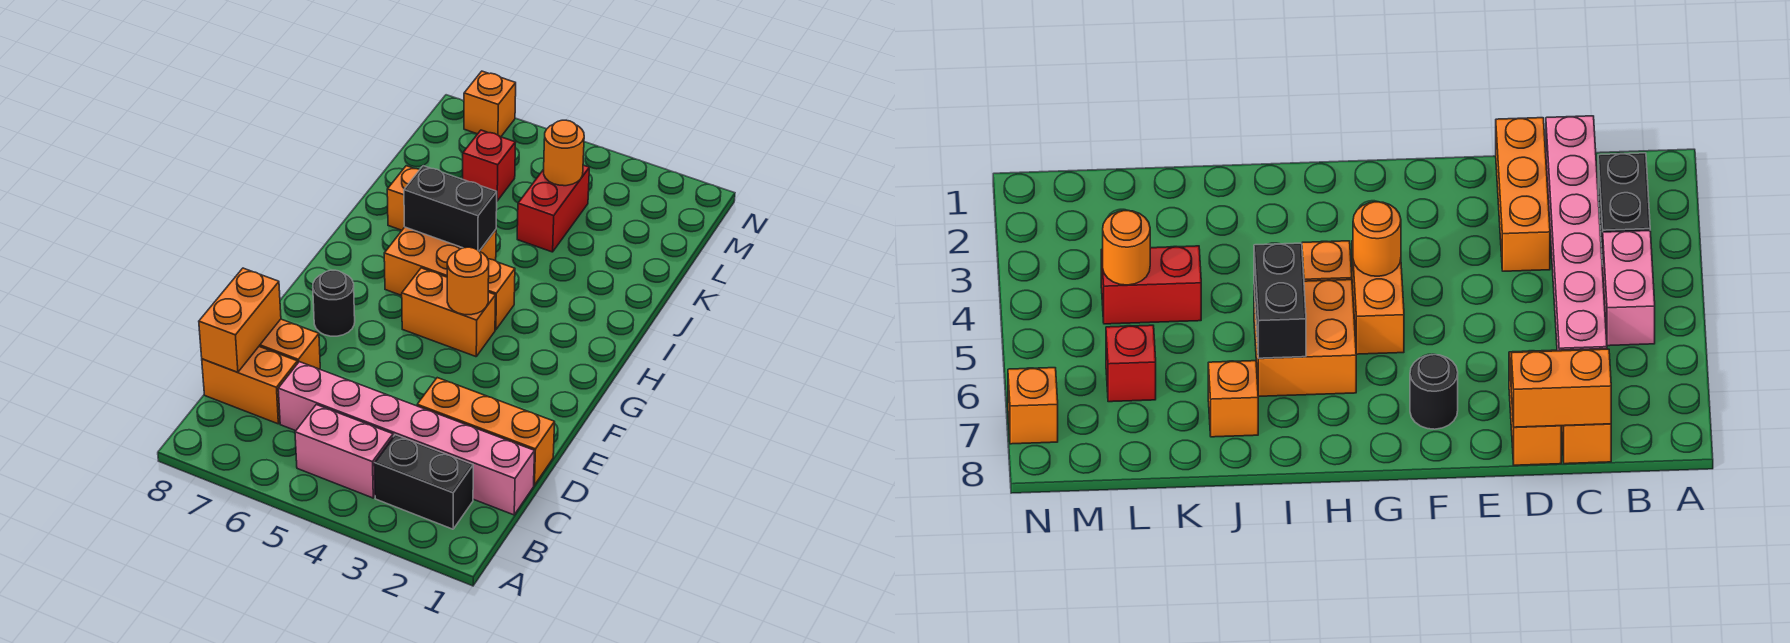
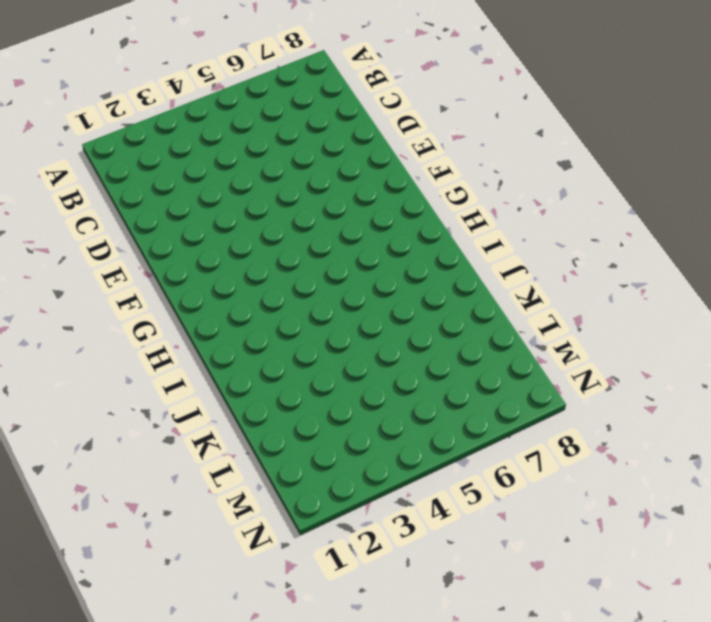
none -> black brick B2:B3 level 1
none -> pink brick B4:B5 level 1
none -> pink brick C1:C6 level 1

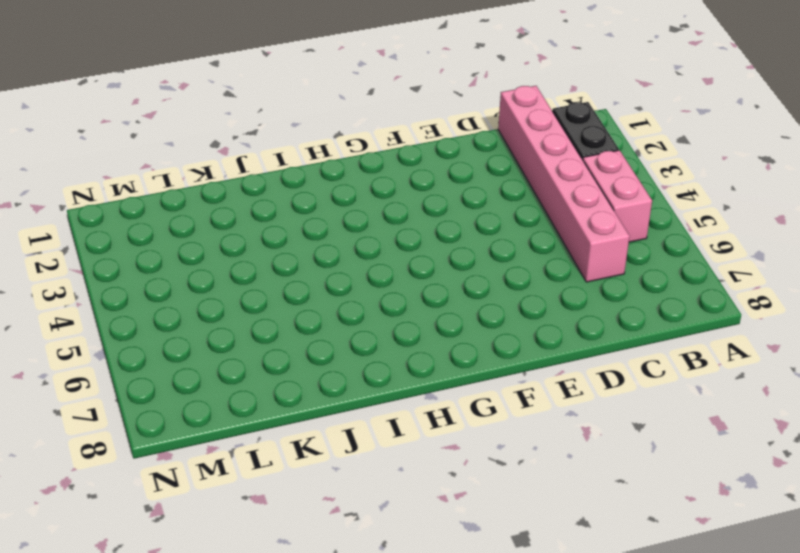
none -> orange brick C7:C8 level 1
none -> orange brick D1:D3 level 1
none -> orange brick D7:D8 level 1

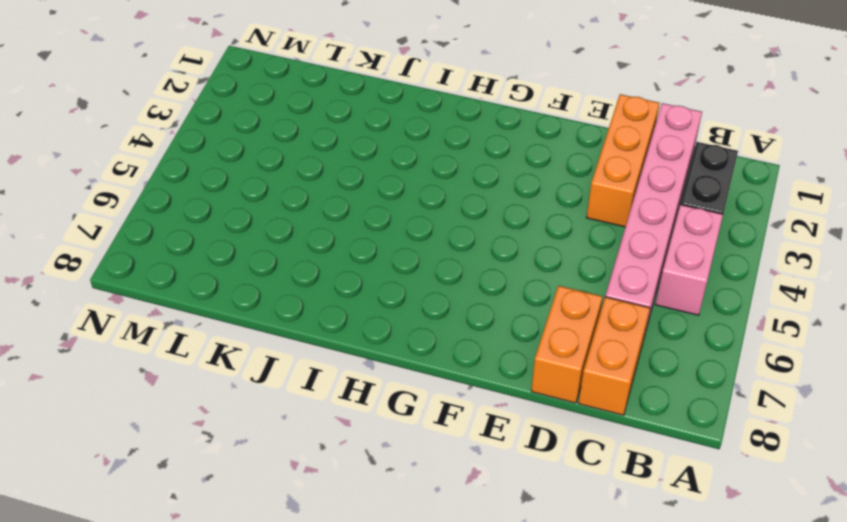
none -> black round brick F7 level 1
none -> orange brick G4:G5 level 1
none -> orange brick H4 level 1

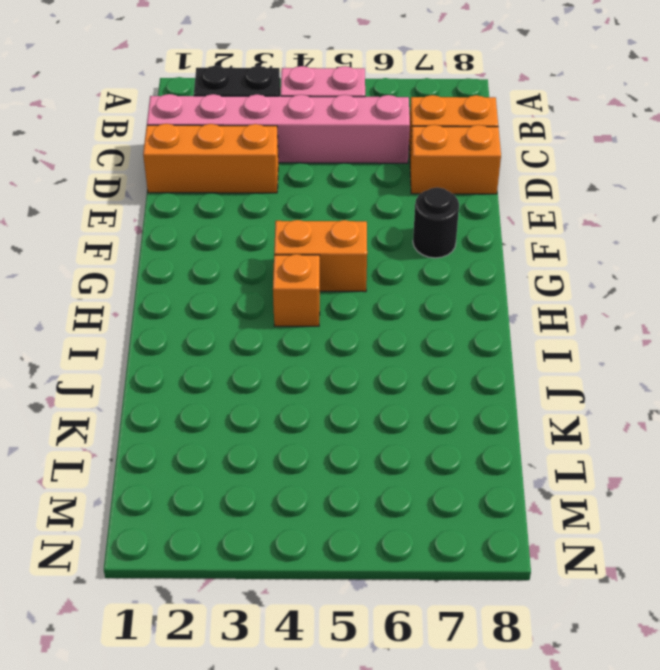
none -> orange brick H5:I6 level 1
none -> orange brick J7 level 1
none -> red brick K4:L4 level 1

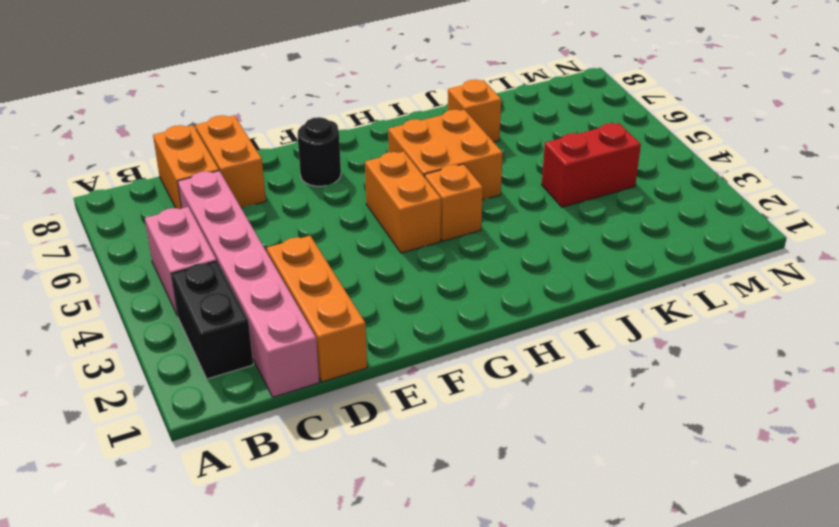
none -> red brick L6 level 1
none -> orange brick N7 level 1
none -> orange brick C8:D8 level 2

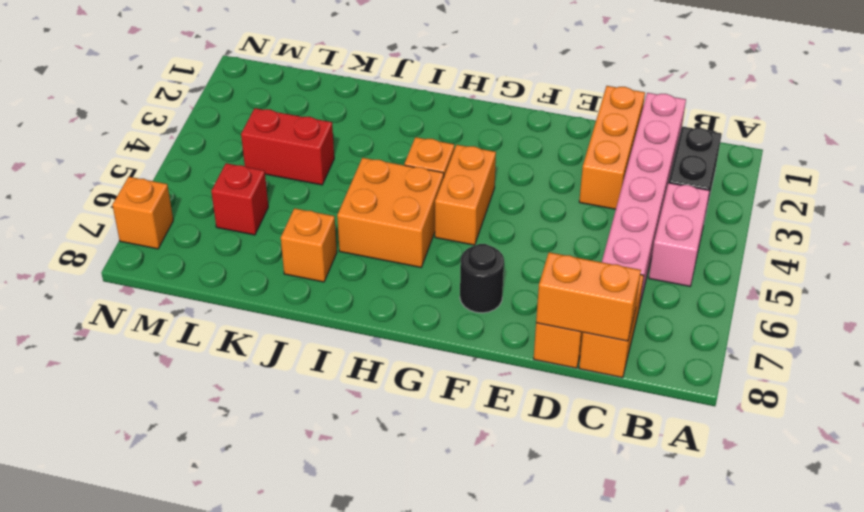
none -> orange round brick G4 level 2
none -> black brick I5:I6 level 2
none -> orange round brick L4 level 2

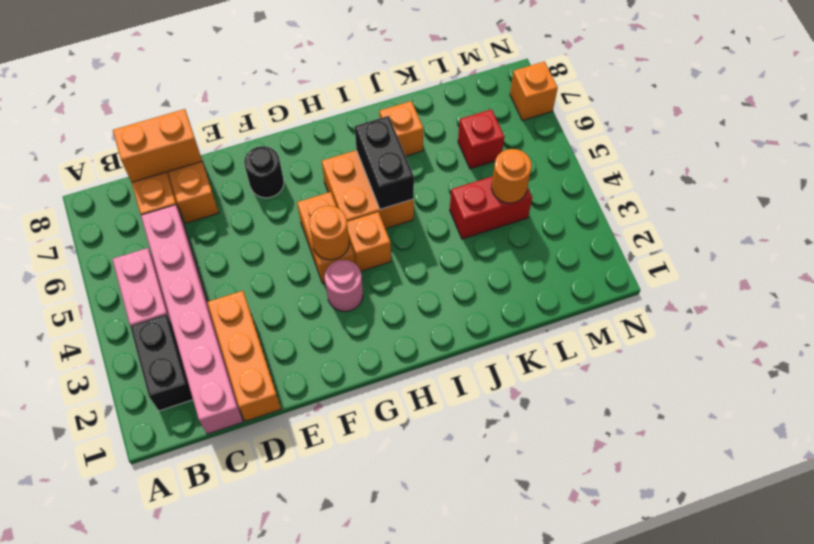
pink round brick G3 level 1 -> none

